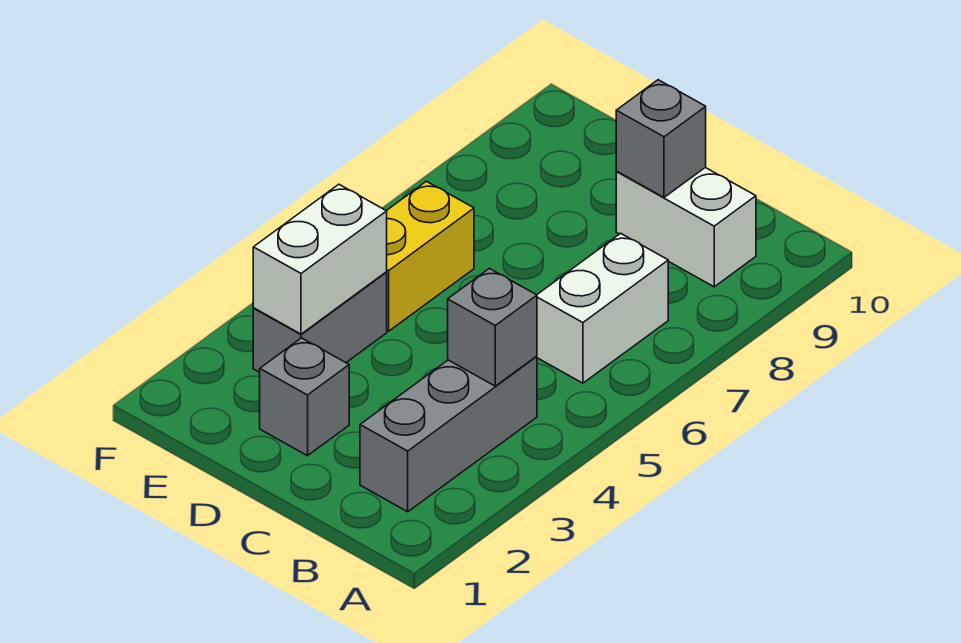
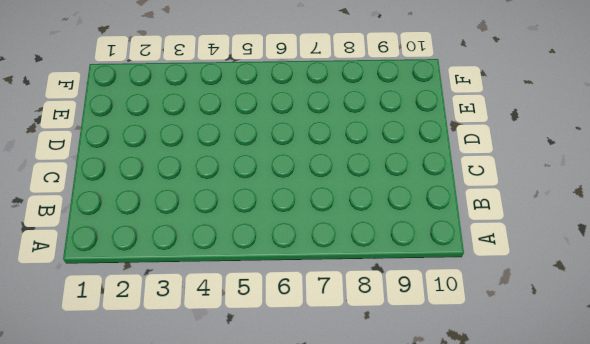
none -> grey brick B2:B4 level 1
none -> white brick B6:B7 level 1

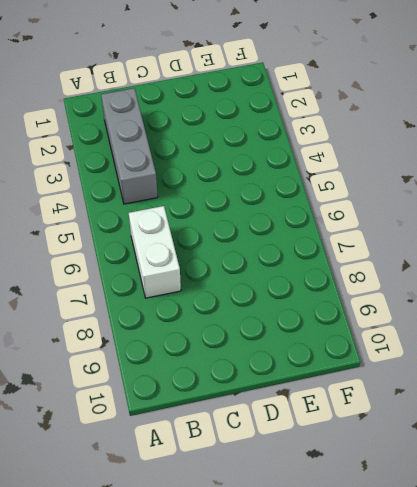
none -> white brick B9:C9 level 1
none -> grey brick D2 level 1

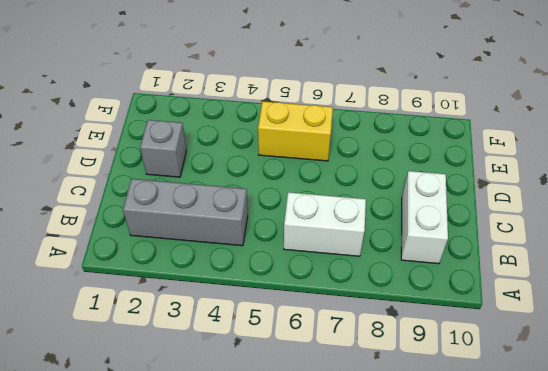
none -> grey brick E3:E4 level 1
none -> grey brick B4 level 2

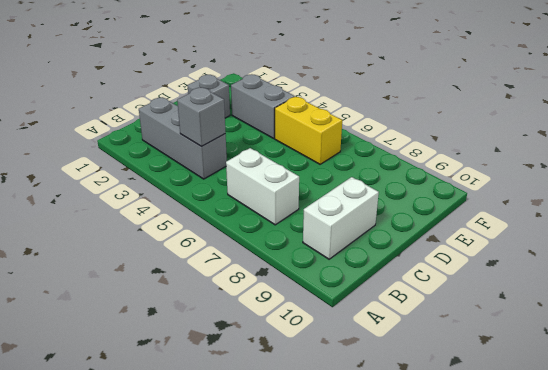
none -> grey brick C9 level 2
none -> white brick E3:E4 level 2

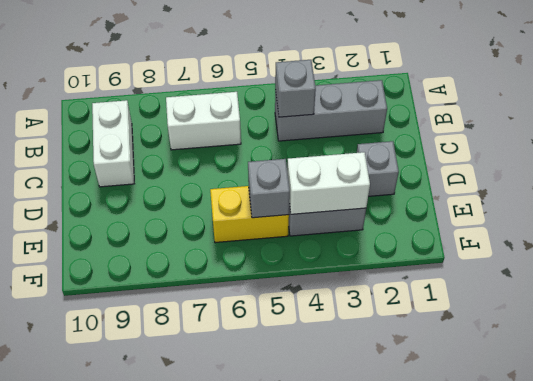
grey brick E5 level 2 -> grey brick C9 level 2

